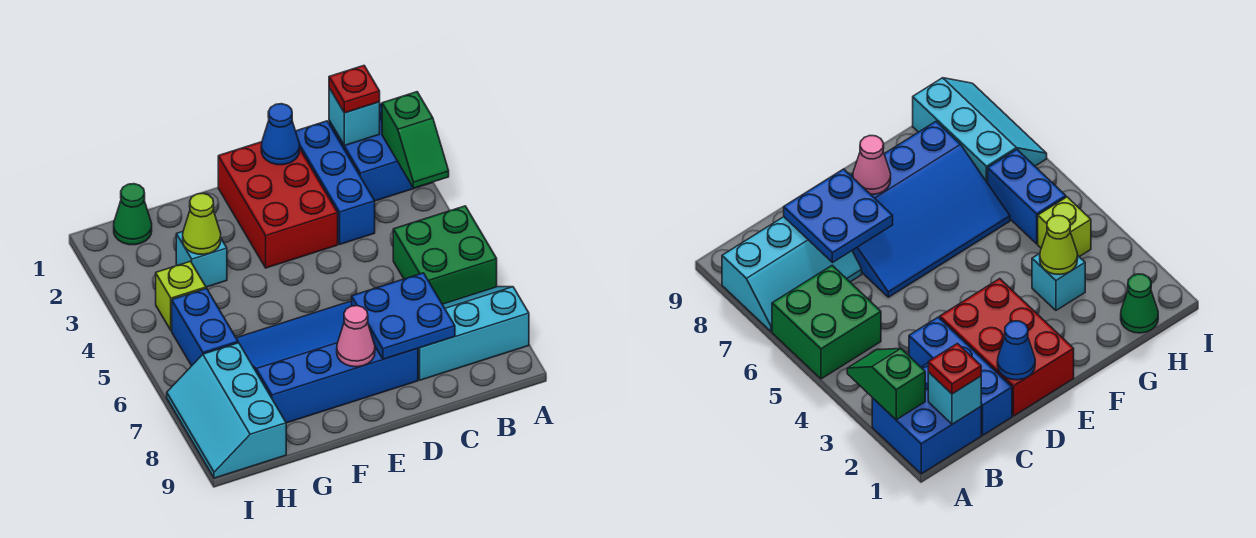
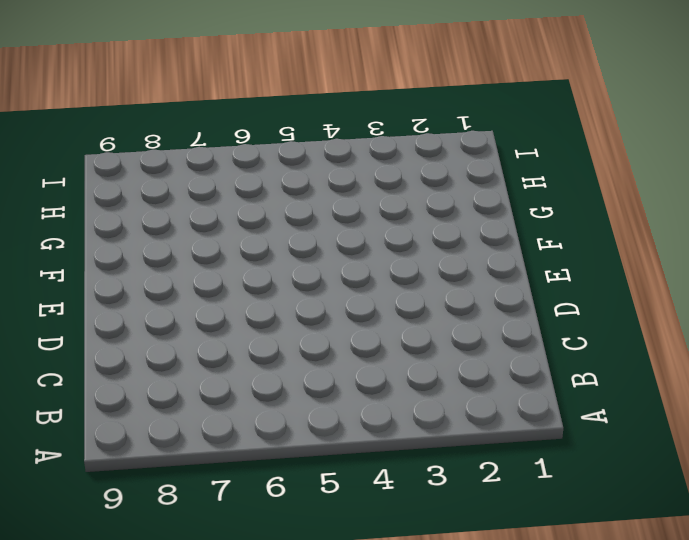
none -> blue brick A1:B2 level 1
none -> green brick A5:B6 level 1
none -> cyan slope A7:C8 level 1 top 8

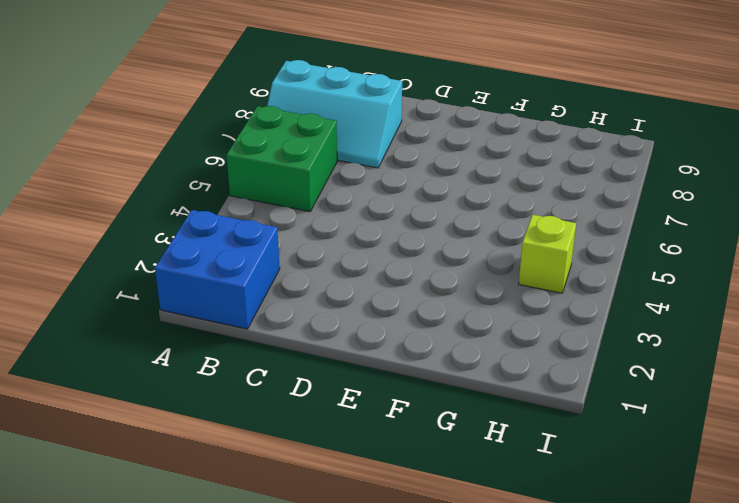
none -> blue brick C1:C3 level 1
none -> red brick D1:E3 level 1
none -> blue slope D6:G8 level 1 top 8

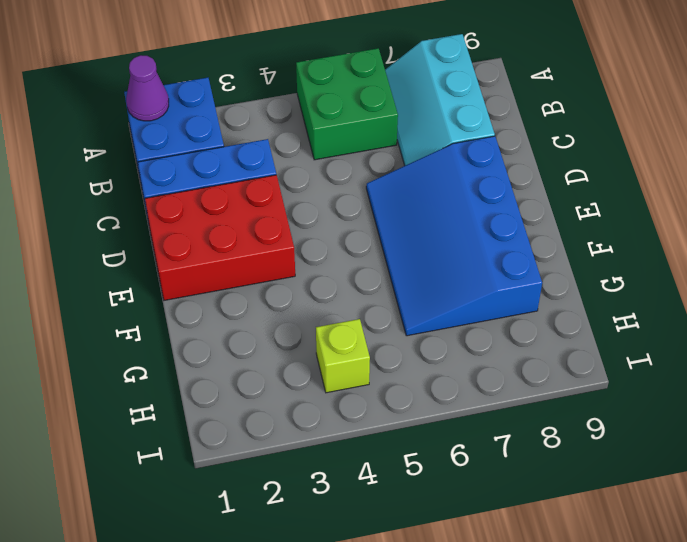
purple cone A1 level 2 -> none
none -> cyan brick G3 level 1
none -> green cone H1 level 1
none -> blue brick H5:H6 level 1

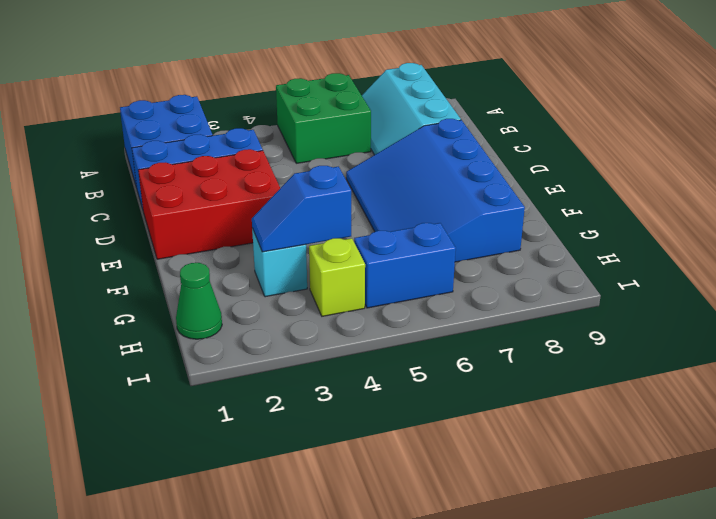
blue slope G3:G4 level 2 top 4 -> lime cone G3 level 2
none -> cyan slope H7:I9 level 1 top H
none -> green slope A2:A3 level 2 top 2
none -> cyan brick B1 level 2

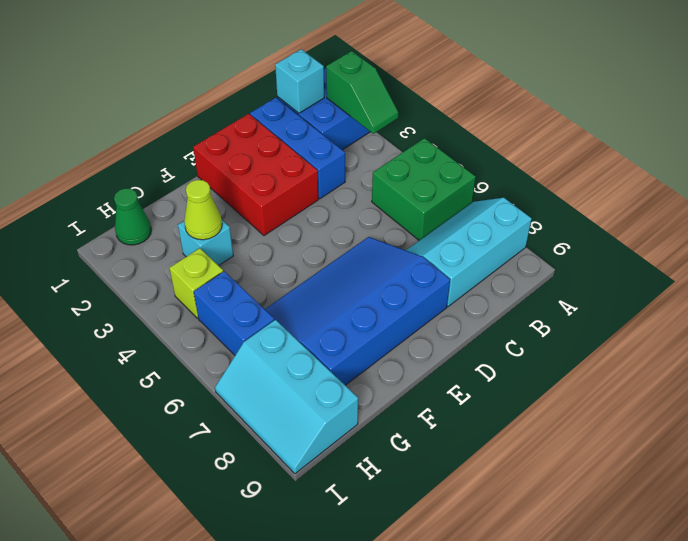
none -> blue plate C7:D8 level 2
none -> blue cone D1 level 2
none -> pink cone E8 level 2

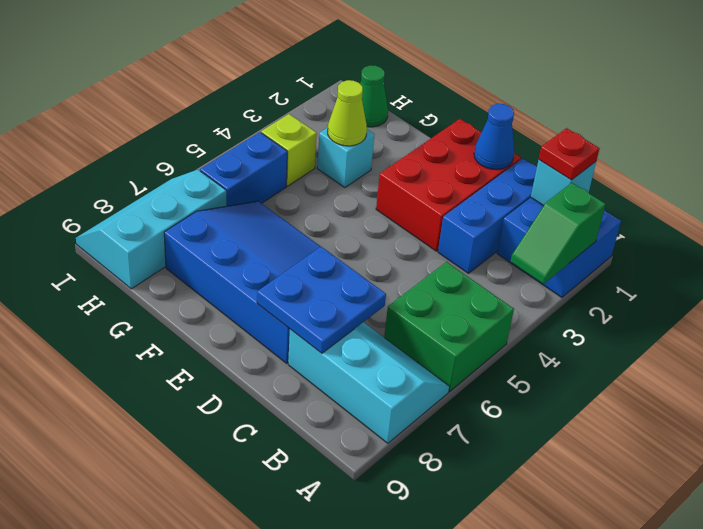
none -> pink cone E8 level 2

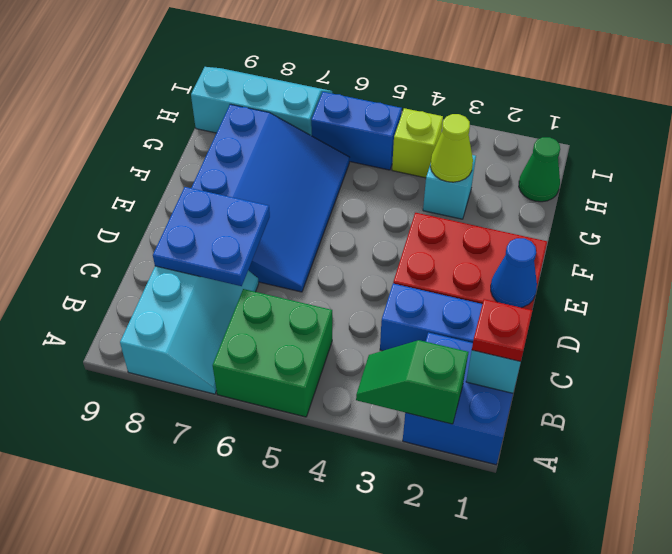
none -> pink cone E8 level 2

